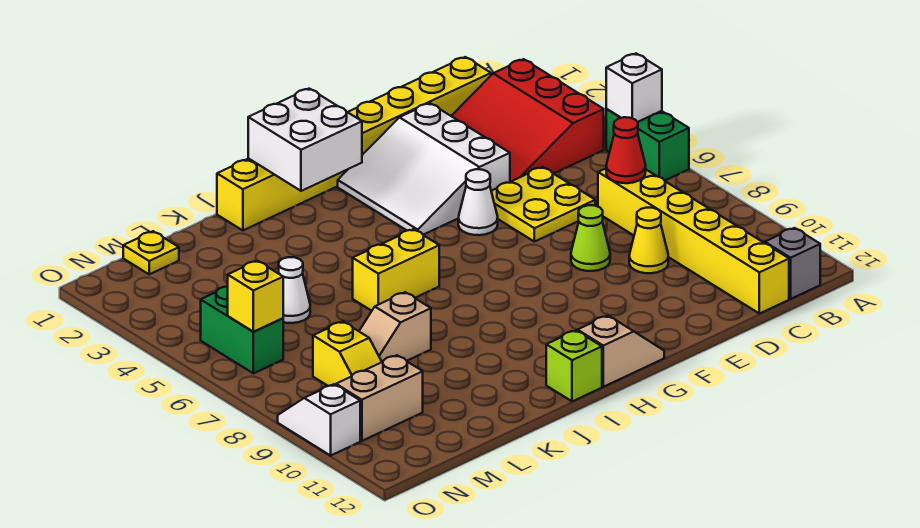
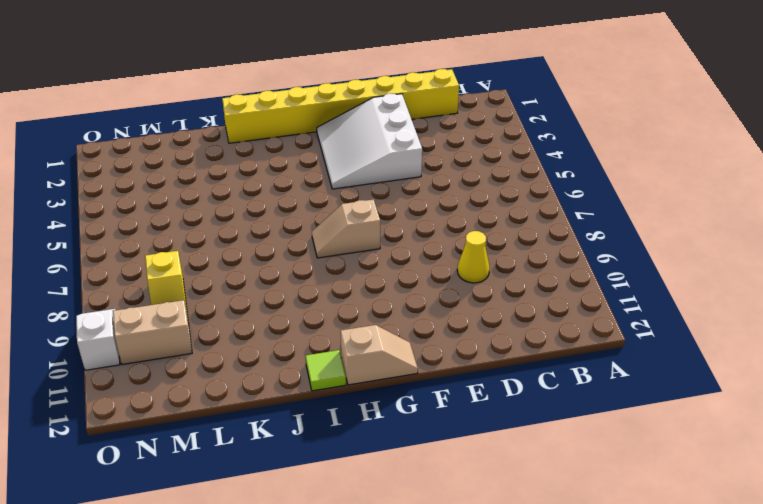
tan slope G7:H7 level 1 top G -> tan slope K8:L8 level 1 top K
lime tile I12 level 1 -> lime brick I12 level 1
none -> green brick A5:A6 level 1
none -> red slope B2:D4 level 1 top B
none -> grey brick B12 level 1

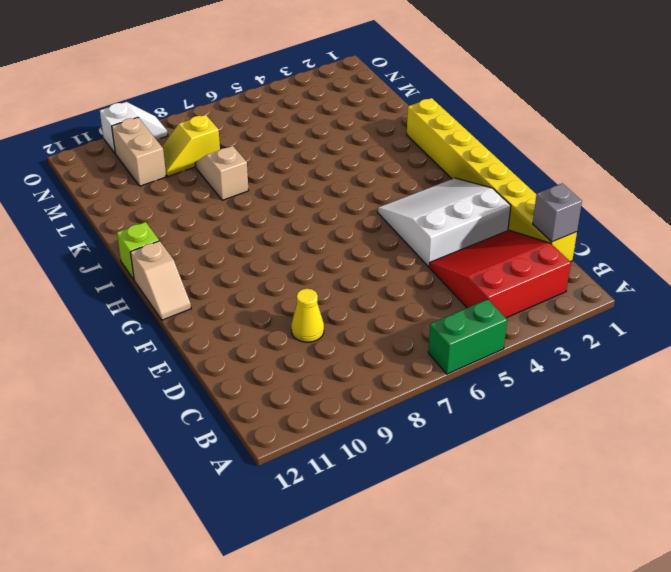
grey brick C1 level 2 -> grey brick B12 level 1
none -> yellow brick C7:C12 level 1
none -> yellow plate D5:E6 level 1
none -> lime cone E8 level 1

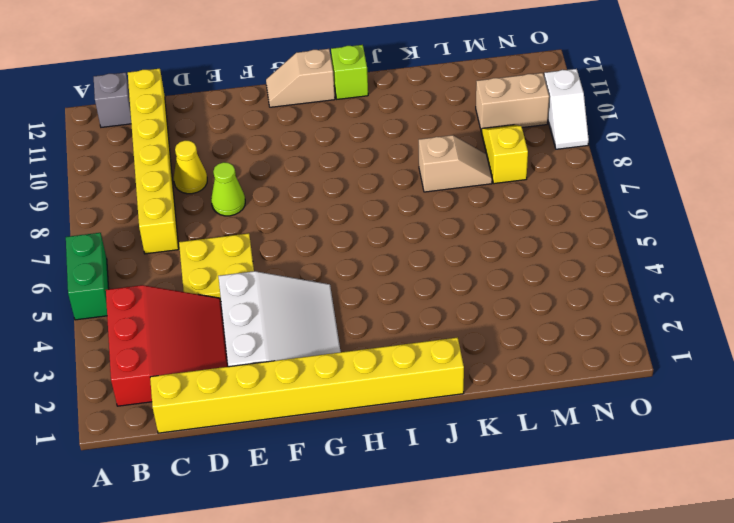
none -> white cone F5 level 1
none -> yellow brick I6:J6 level 1
none -> white cone L5 level 1

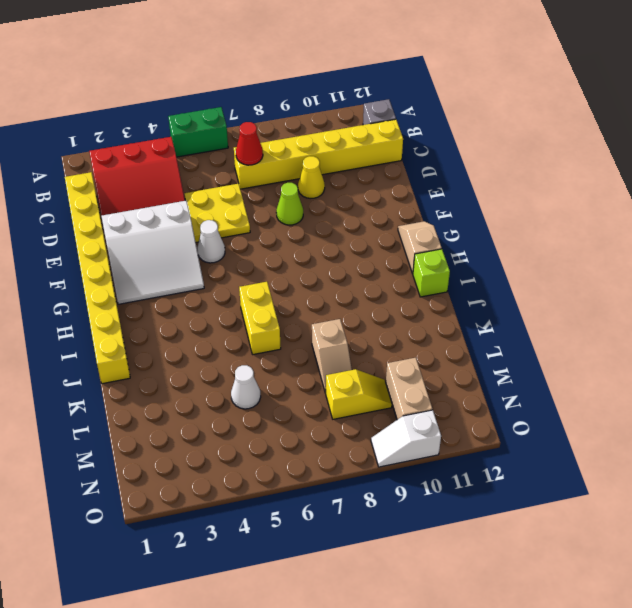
none -> yellow plate M1 level 1
none -> green brick N5:N6 level 1
none -> white brick A5 level 2

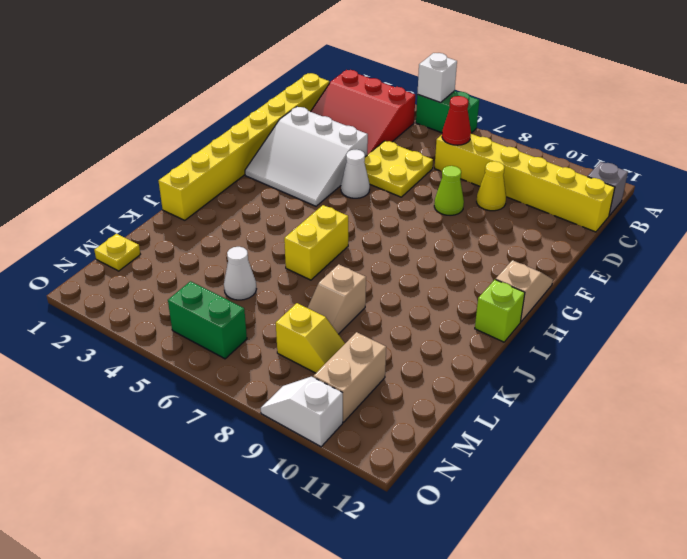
none -> white brick H1:I2 level 2
none -> yellow brick N6 level 2

